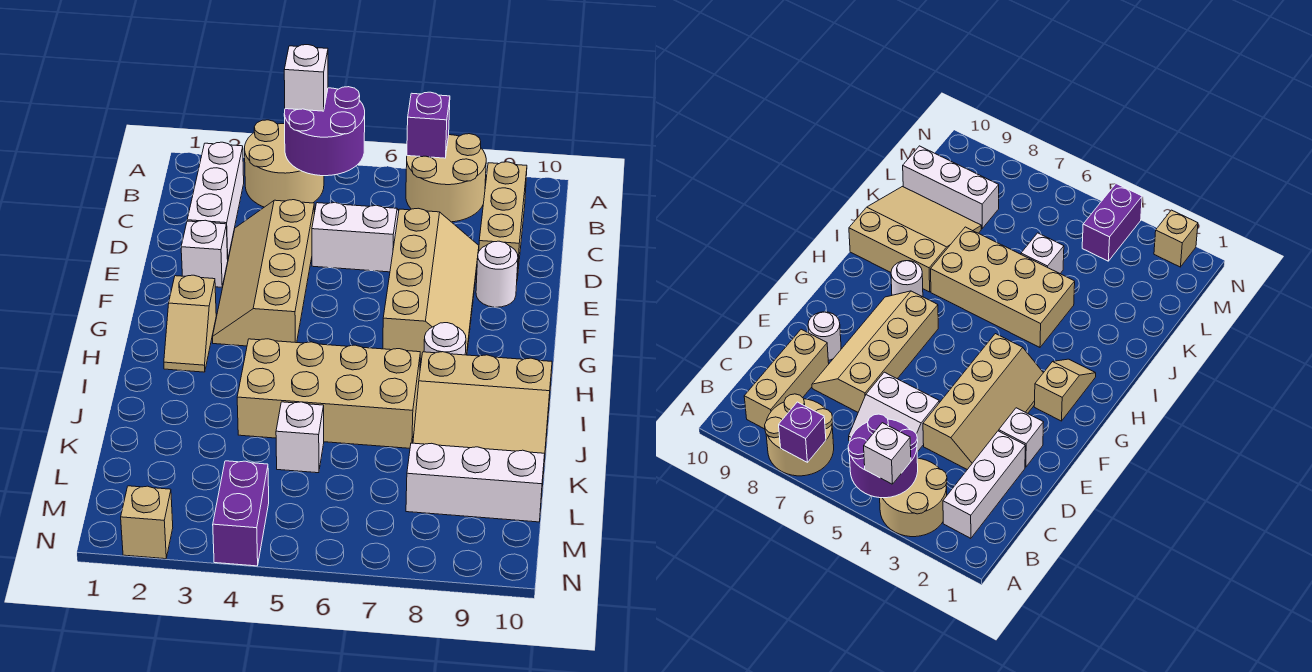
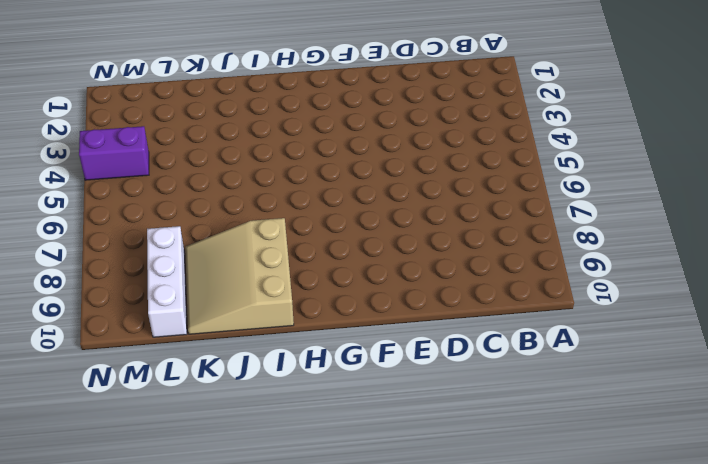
none -> tan round brick A3:B4 level 1
none -> tan round brick A7:B8 level 1
none -> white brick B2:D2 level 1

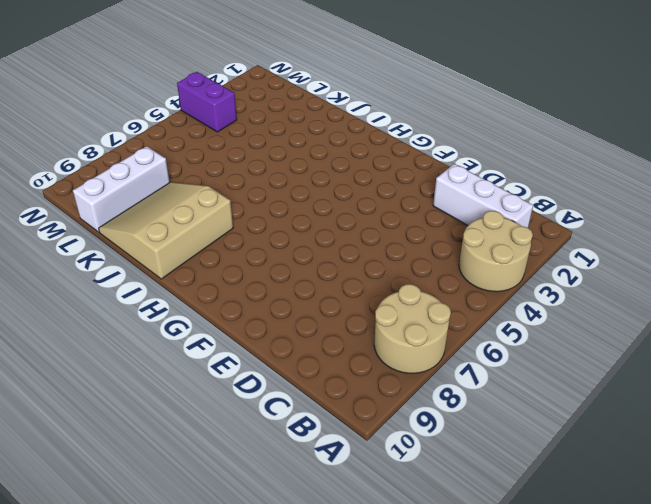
none -> tan brick B9:D9 level 1
none -> white slope C5:D6 level 1 top D
none -> tan slope D3:G4 level 1 top 4

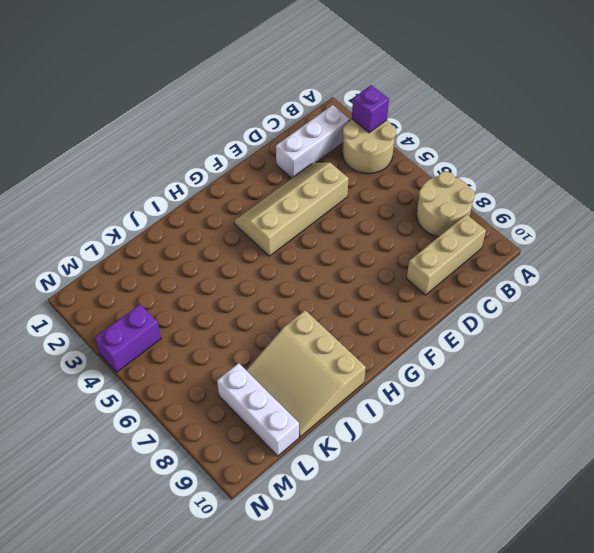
purple brick A3 level 2 -> purple brick A7 level 2
none -> white slope C5:D6 level 1 top D
none -> tan slope D7:G8 level 1 top 7
none -> white brick E2 level 1

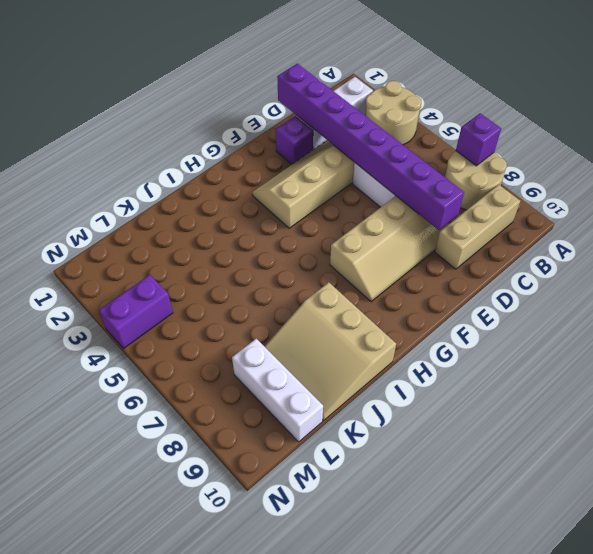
purple brick D1:D8 level 2 -> none
purple brick E2 level 1 -> white brick E2 level 1
none -> white round brick E9 level 1
none -> tan slope G2:H2 level 1 top G
none -> white round brick H8 level 1

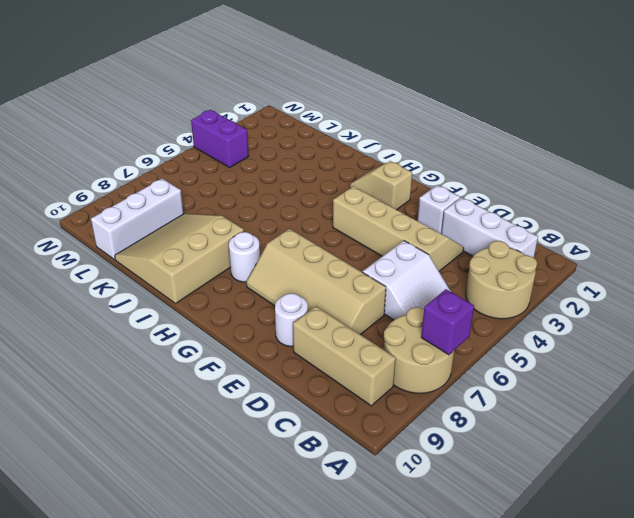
none -> tan brick I4:J7 level 1
none -> white brick K5 level 1
none -> tan brick N2 level 1

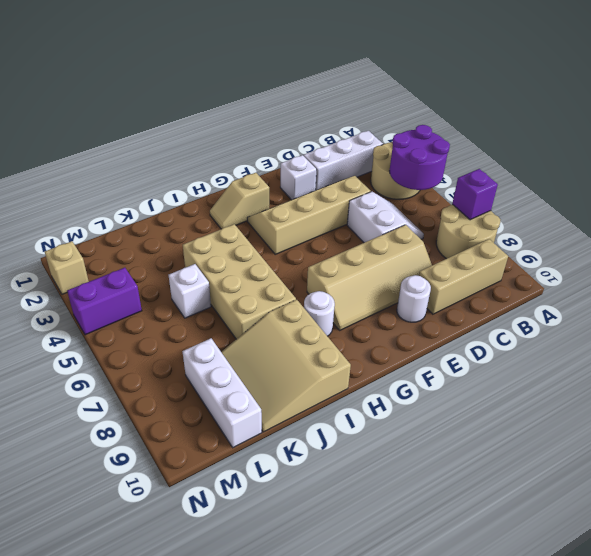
none -> white brick A4 level 3

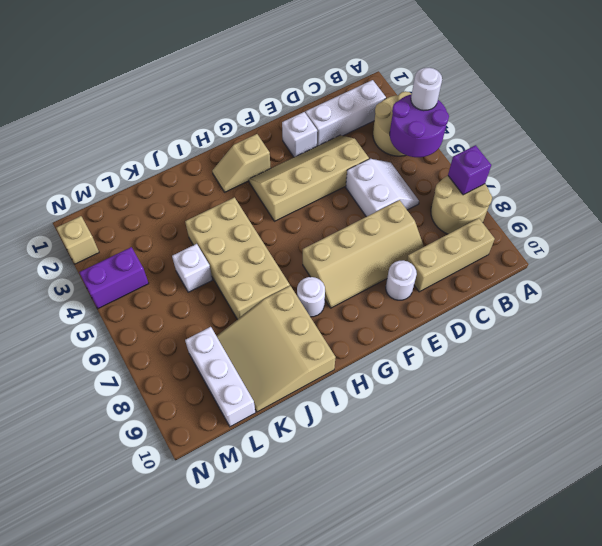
white round brick A4 level 3 -> white brick A4 level 3

